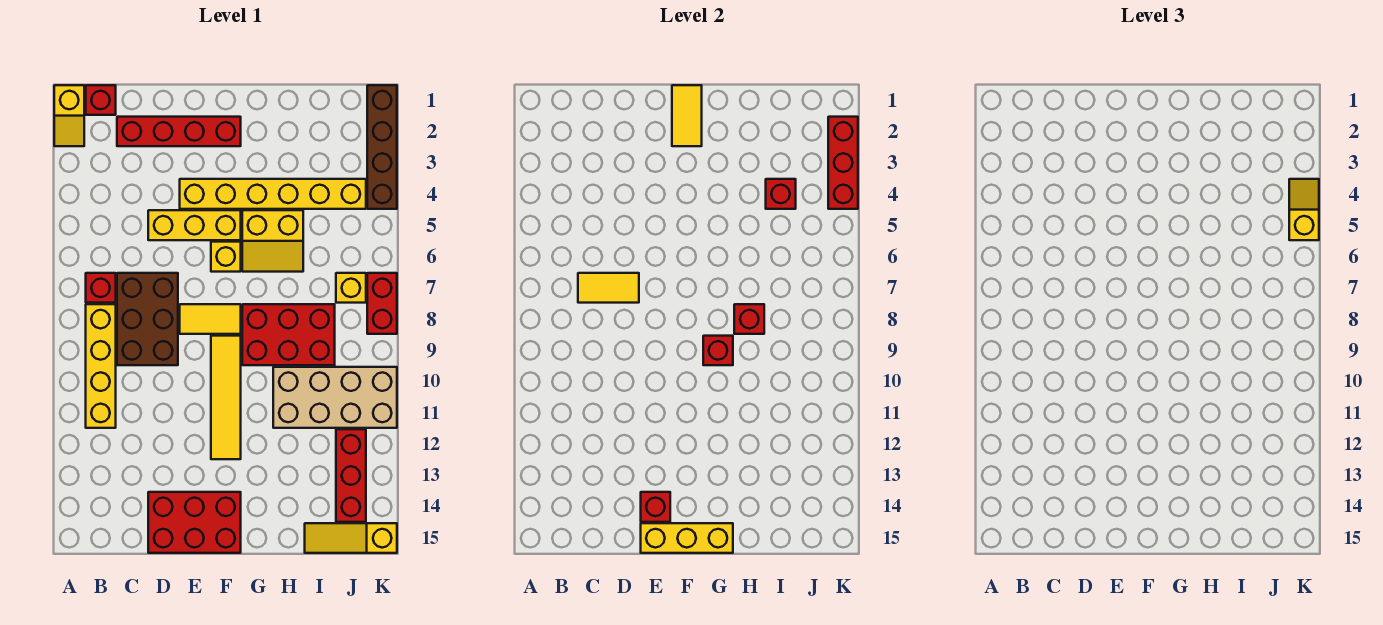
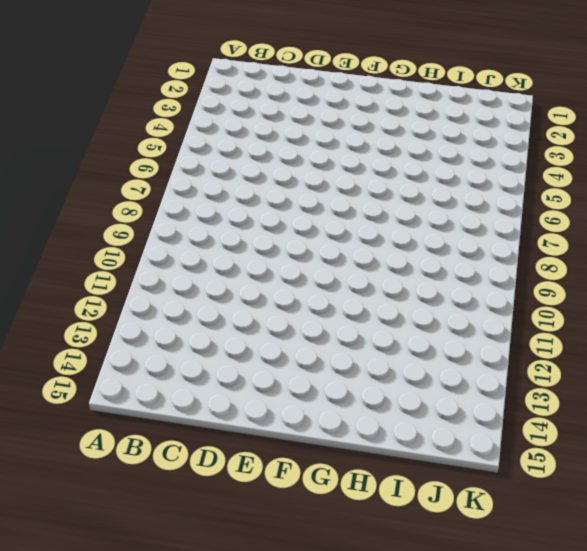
none -> yellow slope A1:A2 level 1 top 1
none -> red brick B1 level 1
none -> red brick B7 level 1

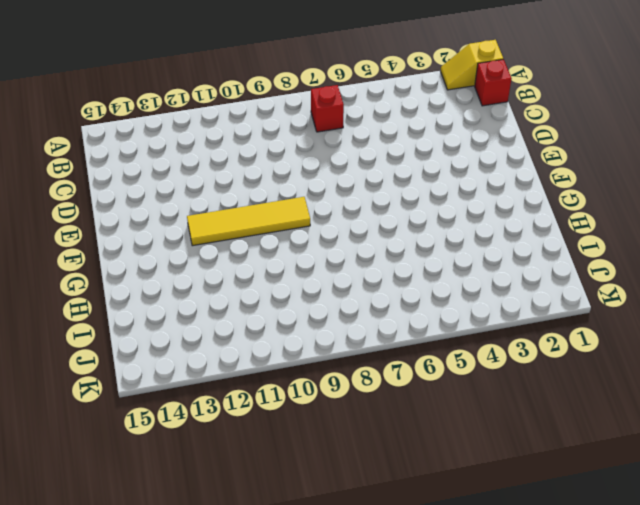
none -> yellow brick B8:B11 level 1
none -> red brick C2:F2 level 1
none -> brown brick C7:D9 level 1

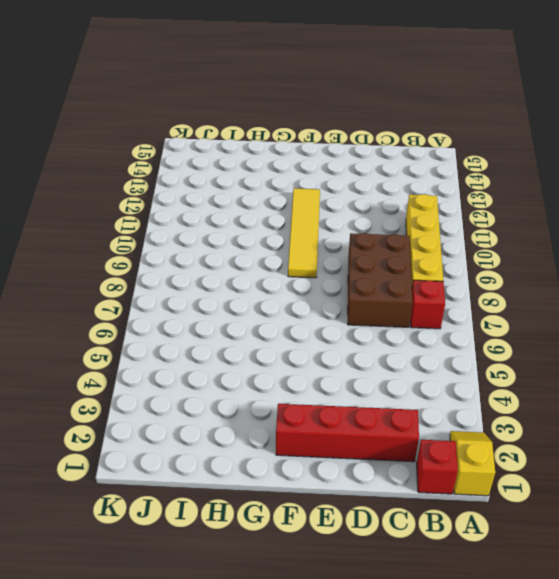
none -> yellow brick D5:F5 level 1
none -> red brick D14:F15 level 1
none -> yellow brick E4:J4 level 1

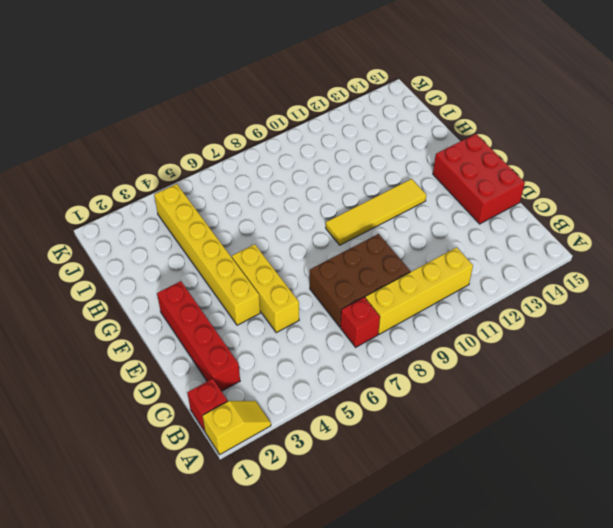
none -> yellow tile E8:F8 level 1
none -> yellow brick F6 level 1
none -> yellow slope G5:H6 level 1 top 5

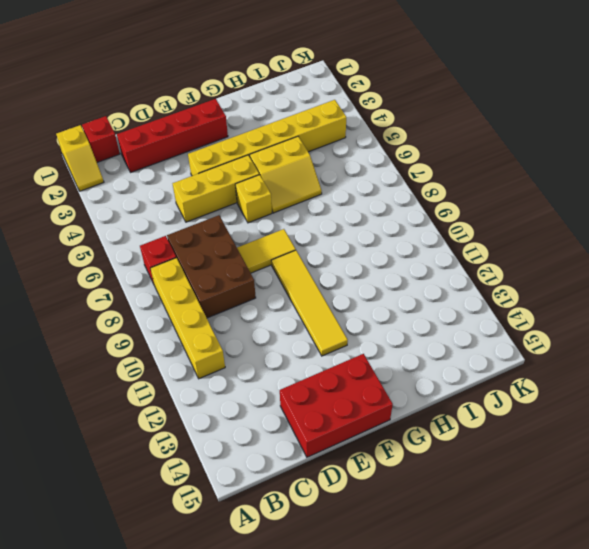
none -> red brick G8:I9 level 1
none -> tan brick H10:K11 level 1
none -> yellow slope I15:K15 level 1 top K

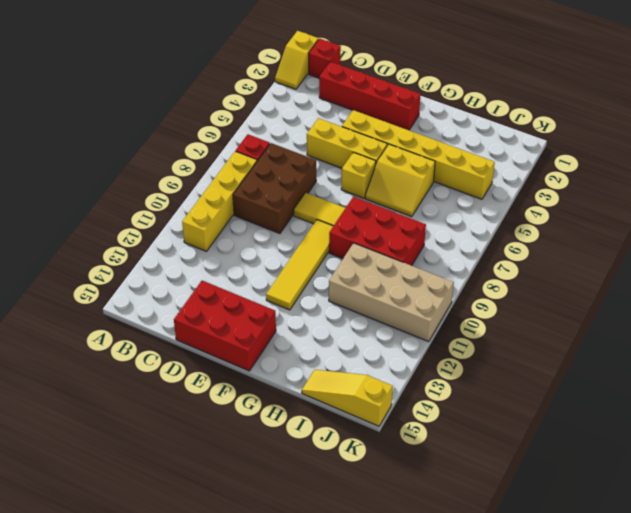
none -> yellow brick J7 level 1
none -> red brick J12:J14 level 1
none -> brown brick K1:K4 level 1

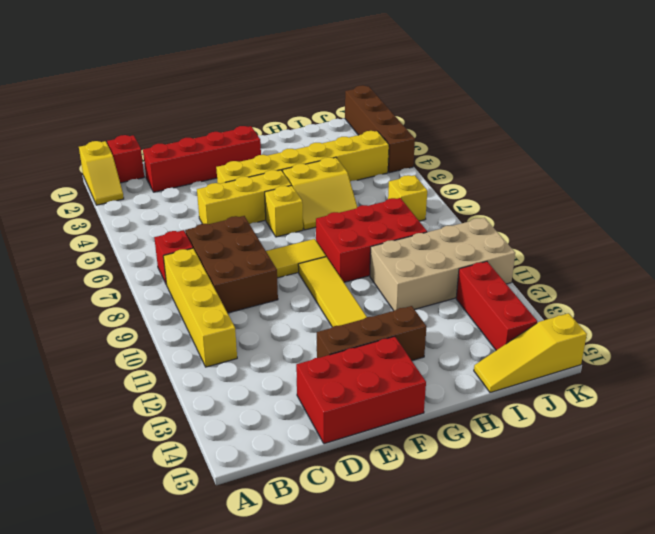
brown brick E13:G13 level 1 -> none
none -> red brick K7:K8 level 1
none -> yellow tile C7:D7 level 2
none -> red brick E14 level 2

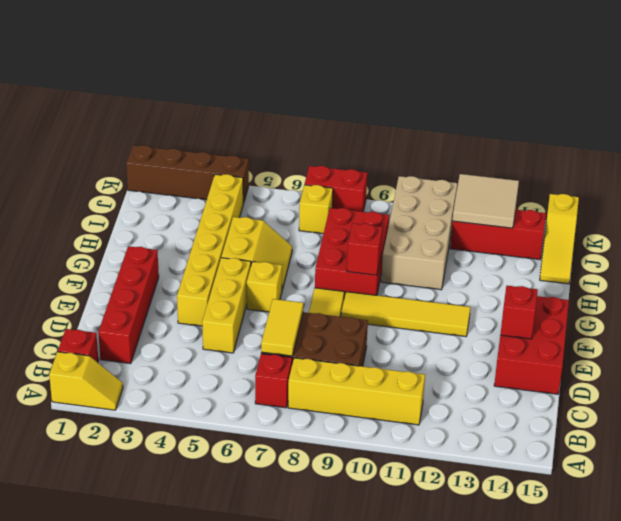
tan tile J12:K13 level 2 -> none
none -> yellow brick E15:G15 level 2
none -> yellow tile F1:F2 level 2
none -> red brick H8 level 2

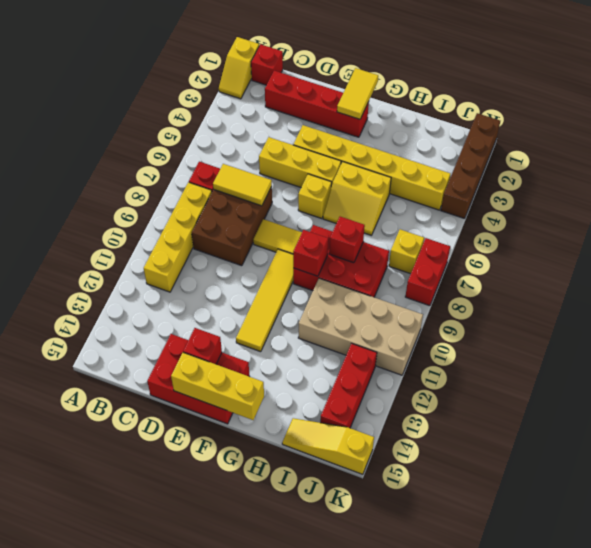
none -> red brick I4 level 2
none -> red brick K2:K4 level 2
none -> yellow slope K4:K5 level 3 top 5

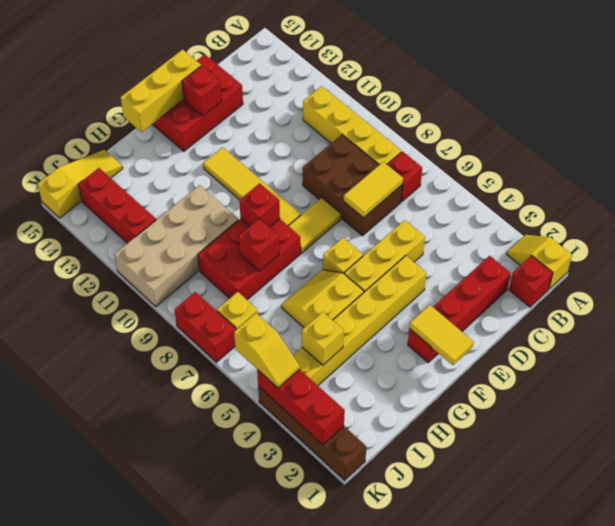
yellow brick I4 level 2 -> red brick I4 level 2

